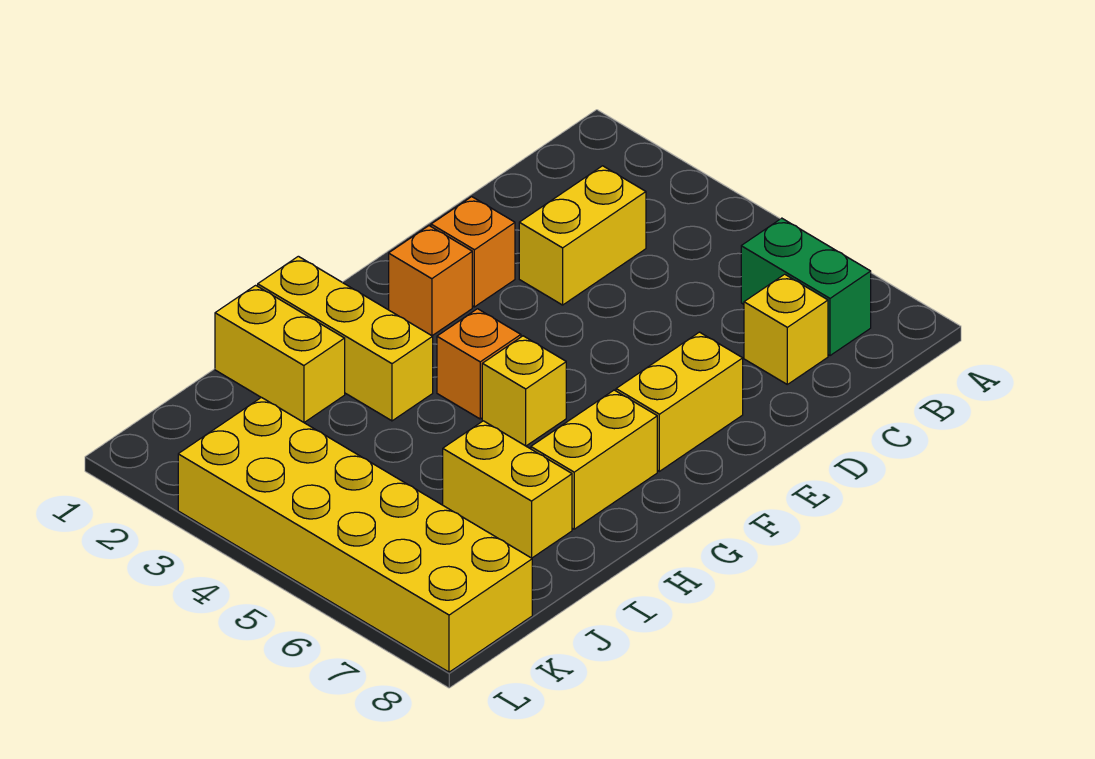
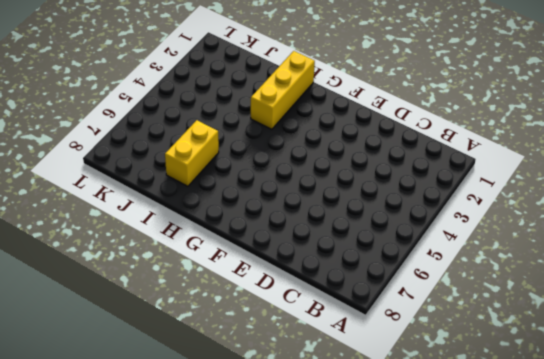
none -> green brick B6:B7 level 1
none -> yellow brick C3:D3 level 1
none -> yellow brick C7 level 1

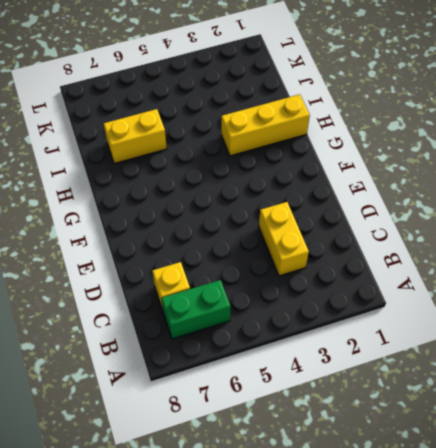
none -> orange brick E2 level 1
none -> yellow brick E7:F7 level 1
none -> orange brick F2 level 1

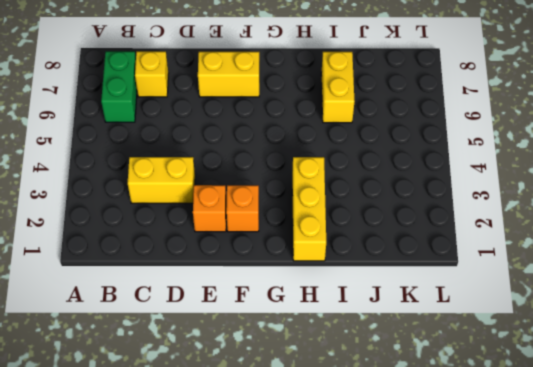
none -> orange brick G4 level 1
none -> yellow brick G5 level 1
none -> yellow brick G7:H7 level 1

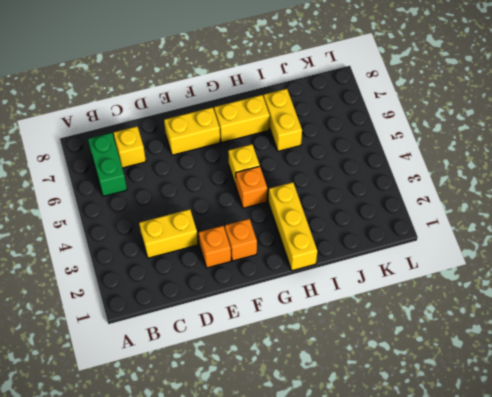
none -> yellow brick I1:I2 level 1
none -> yellow brick K3:L8 level 1

